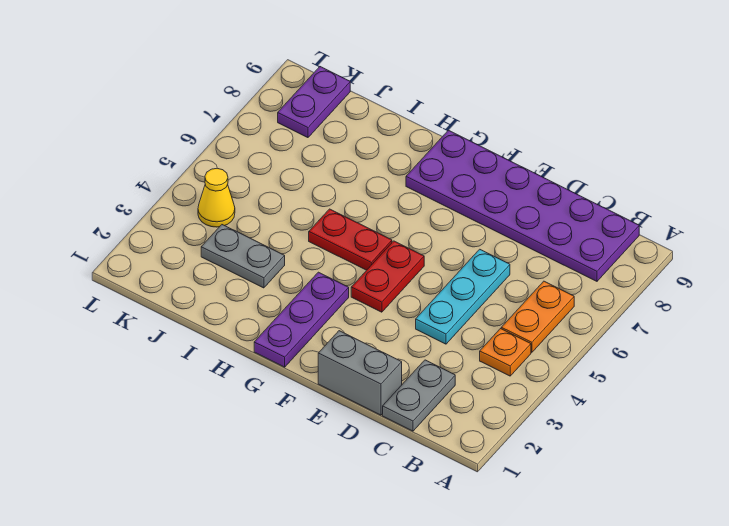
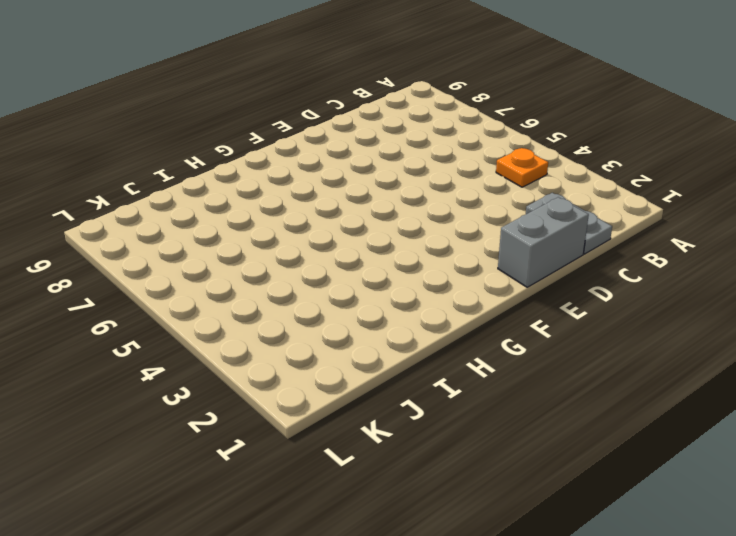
none -> orange plate B5:B6 level 1
none -> purple plate B8:G9 level 1
none -> cyan plate D4:D6 level 1

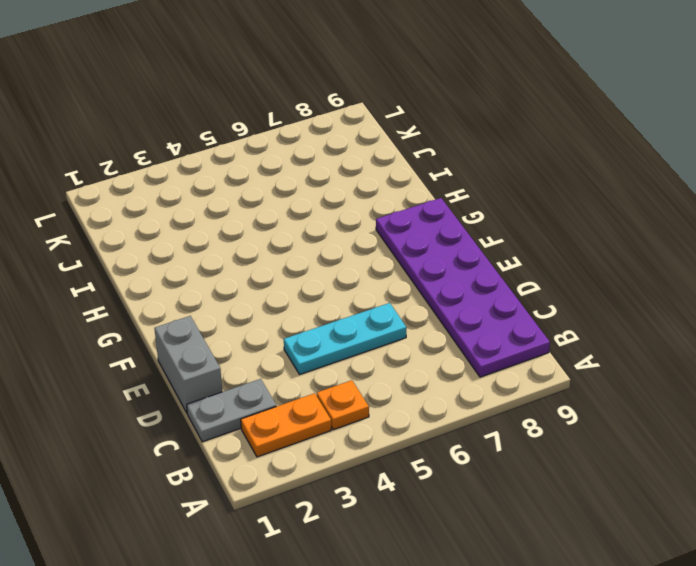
orange plate B2:B3 level 1 -> orange plate B5:B6 level 1
none -> red plate F4:F5 level 1
none -> purple plate G1:G3 level 1
none -> red plate G5:H5 level 1

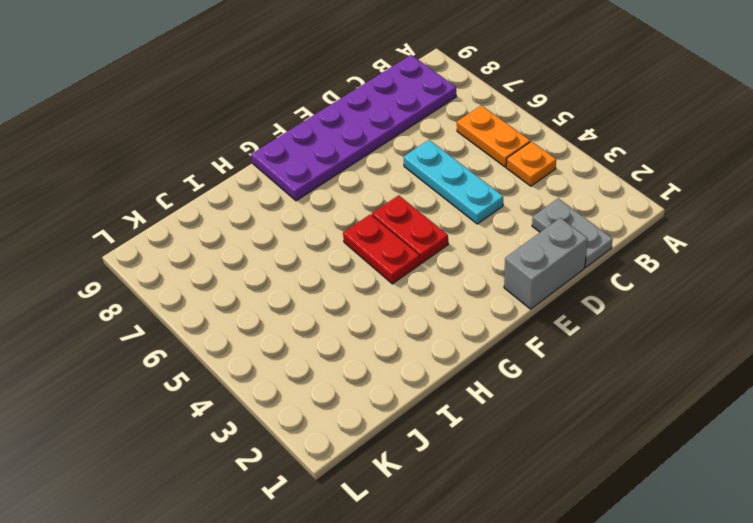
red plate G4:G5 level 1 -> red plate G5:H5 level 1
none -> purple plate G1:G3 level 1
none -> grey plate I3:J3 level 1
none -> yellow cone K4 level 1

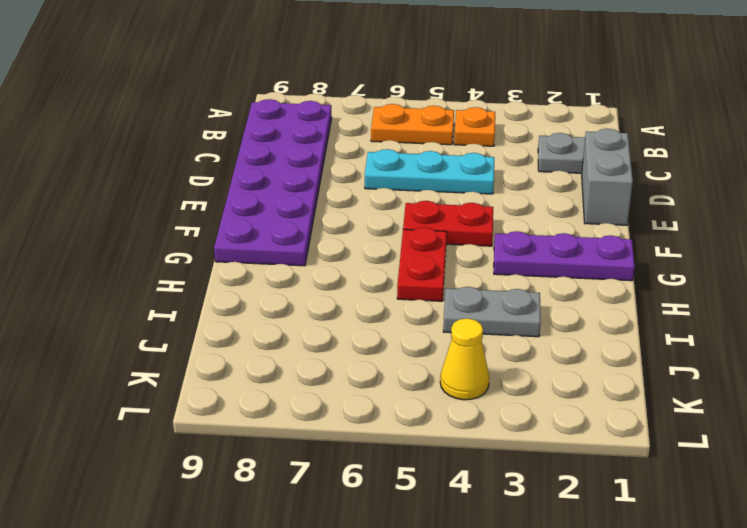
grey plate I3:I4 level 1 -> grey plate I3:J3 level 1
none -> purple plate K8:K9 level 1

